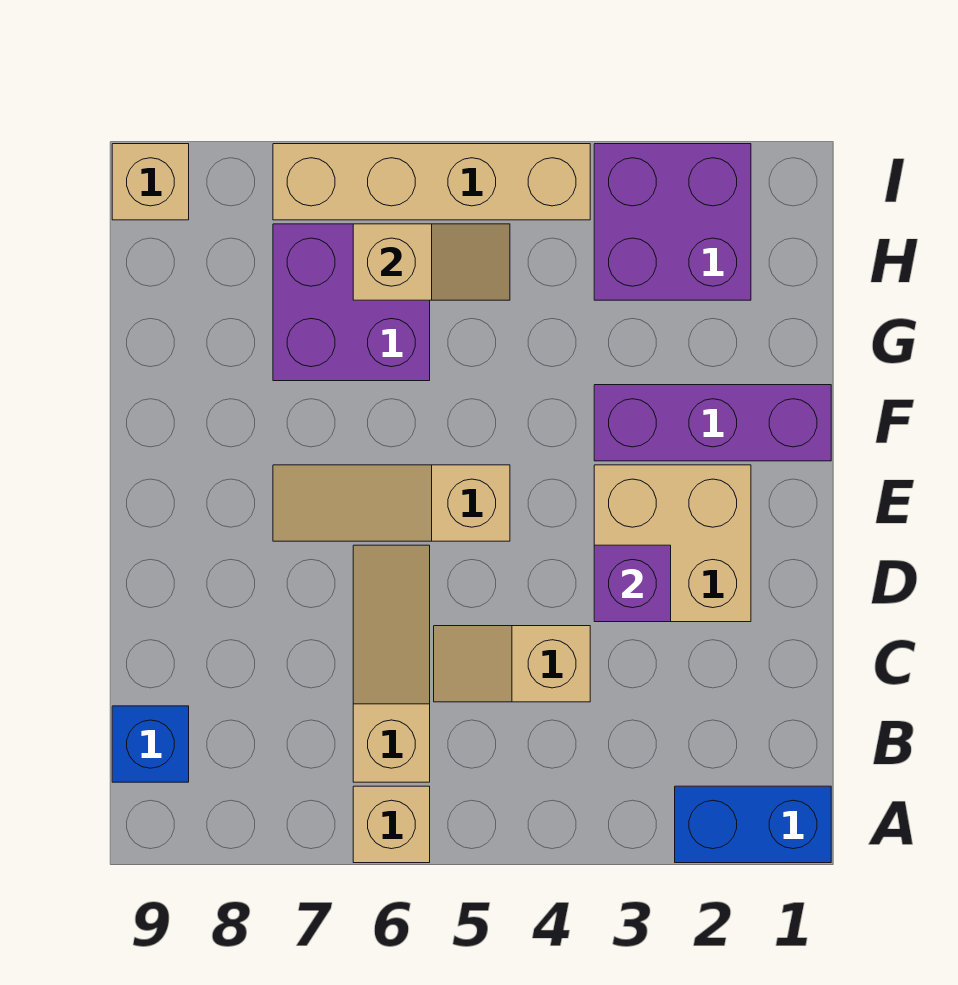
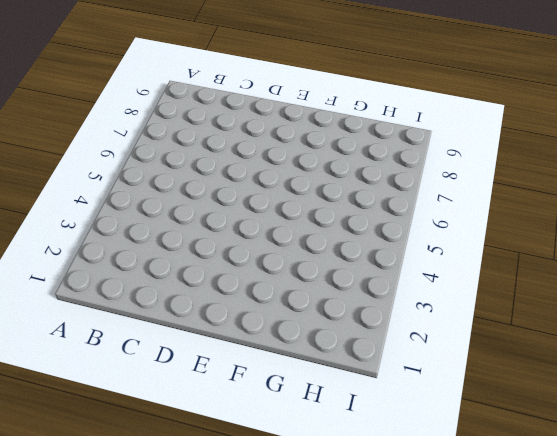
none -> blue brick A1:A2 level 1
none -> tan brick A6 level 1
none -> tan slope B6:D6 level 1 top B

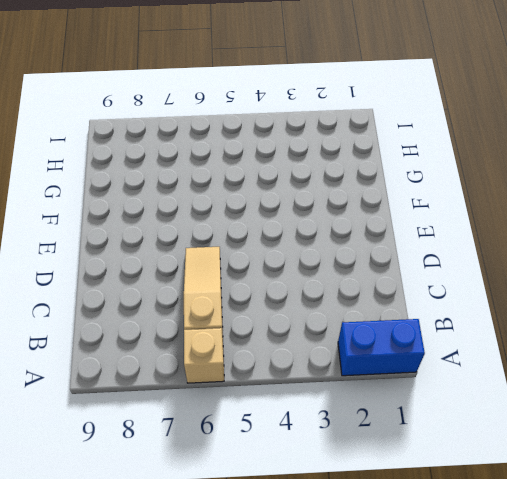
none -> blue brick B9 level 1
none -> tan slope C4:C5 level 1 top 4
none -> tan brick D2:E3 level 1

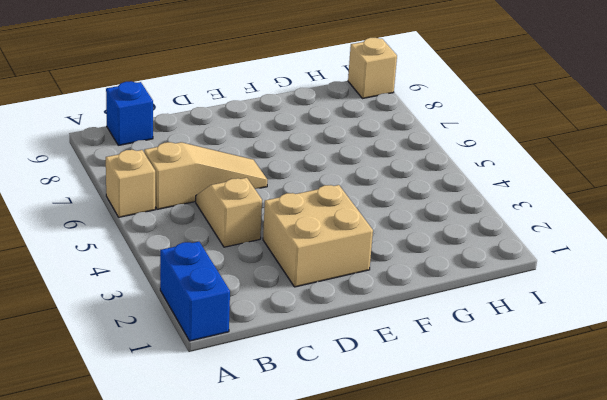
none -> tan slope E5:E7 level 1 top 5
none -> purple brick F1:F3 level 1
none -> purple brick G6:H7 level 1

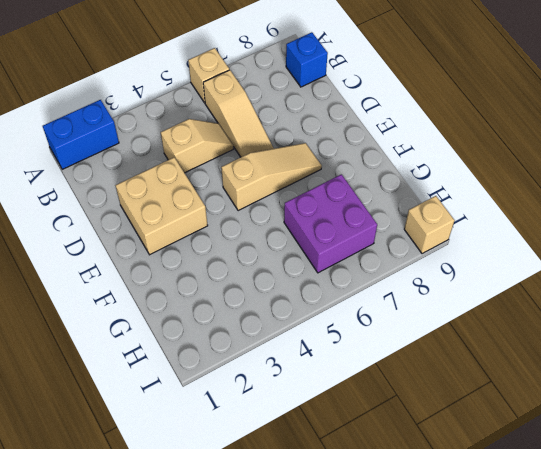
none -> purple brick F1:F3 level 1
none -> purple brick H2:I3 level 1
none -> tan brick I4:I7 level 1

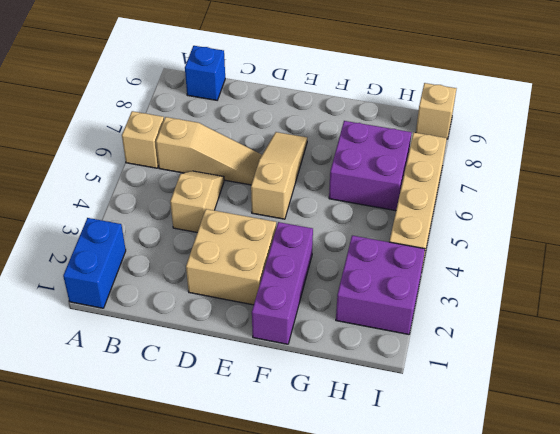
none -> purple brick D3 level 2
none -> tan slope H5:H6 level 2 top 6

